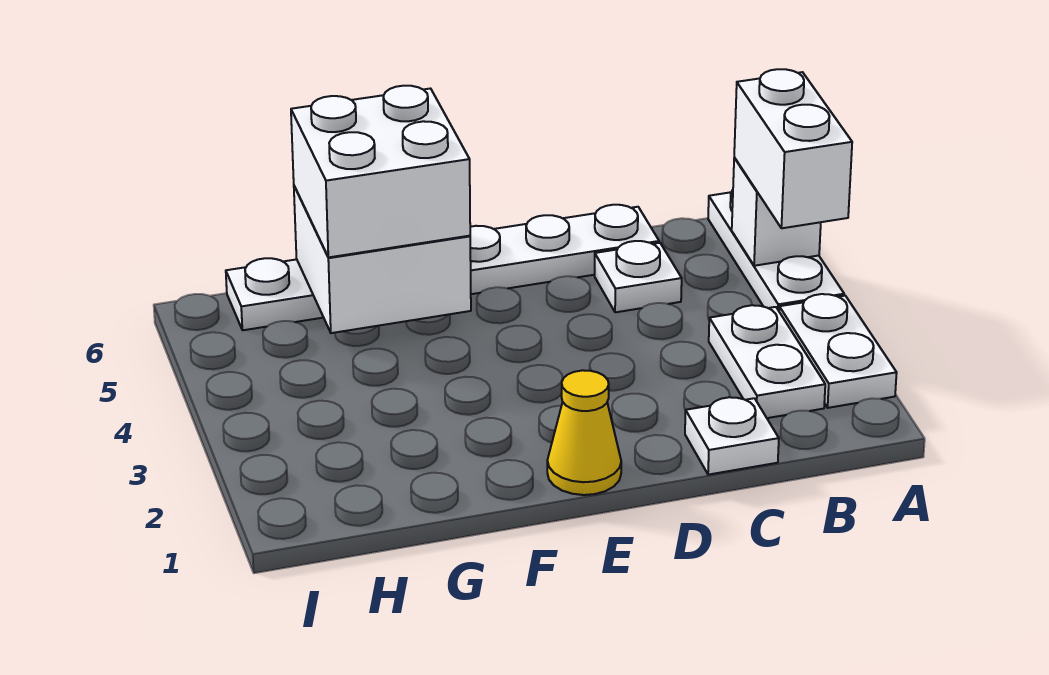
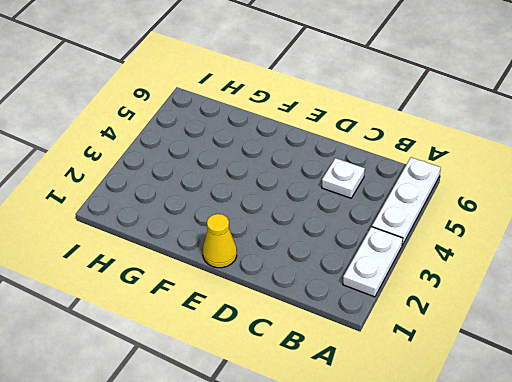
none -> white plate B2:B3 level 1
none -> white plate C1 level 1

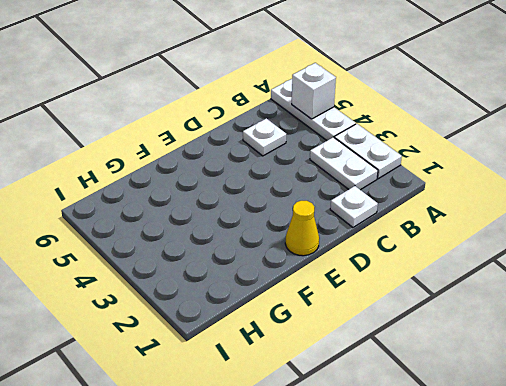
none -> white plate C6:H6 level 1
none -> white brick F5:G6 level 2

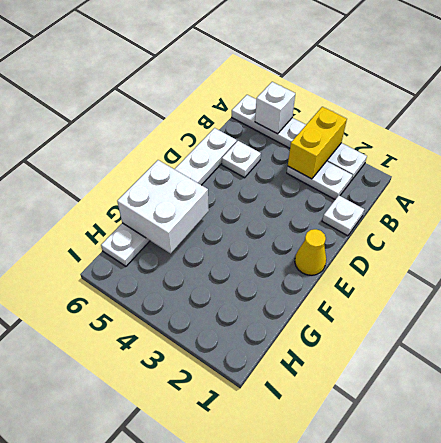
yellow brick A3:B3 level 2 -> none
none -> white brick A4:A5 level 3
none -> white brick F5:G6 level 3

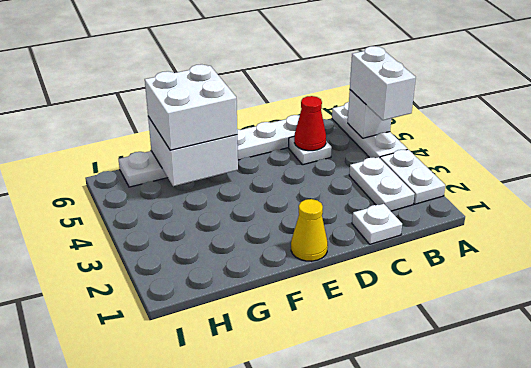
red cone C5 level 2 -> none

